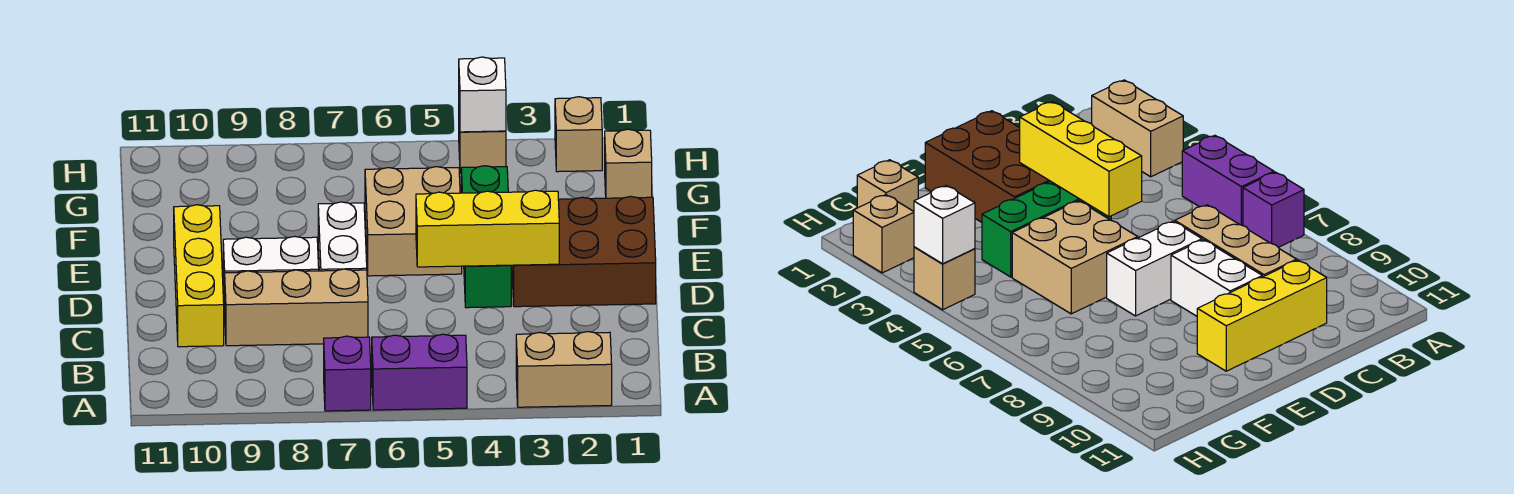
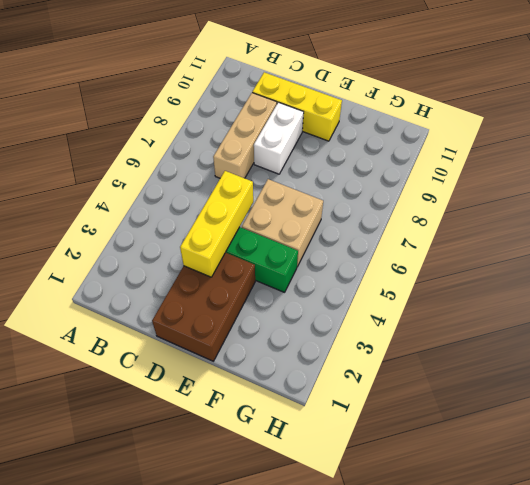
none -> tan brick A2:A3 level 1
none -> purple brick A5:A6 level 1
none -> purple brick A7 level 1

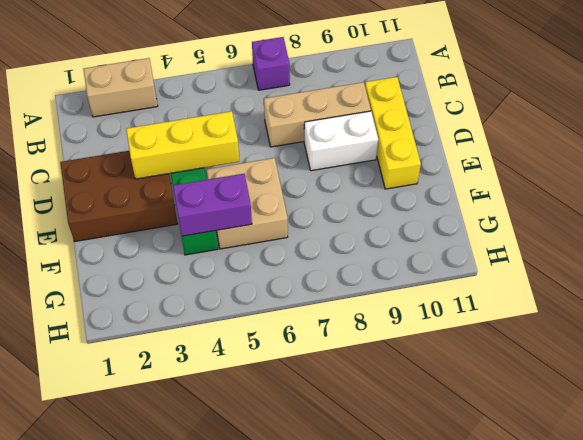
purple brick F4:F5 level 2 -> purple brick A5:A6 level 1
none -> white brick D7:E7 level 1
none -> tan brick G1 level 1
none -> tan brick H2 level 1

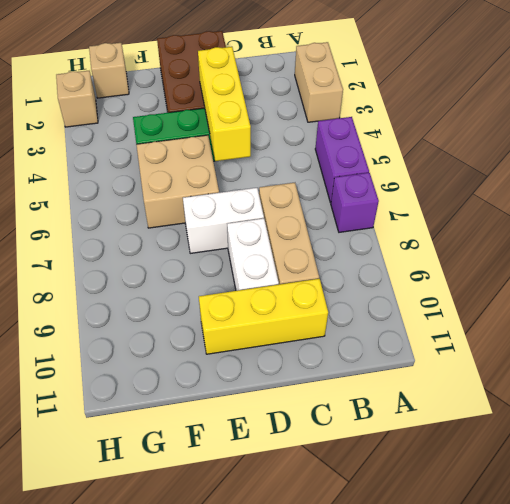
none -> tan brick H4 level 1
none -> white brick H4 level 2

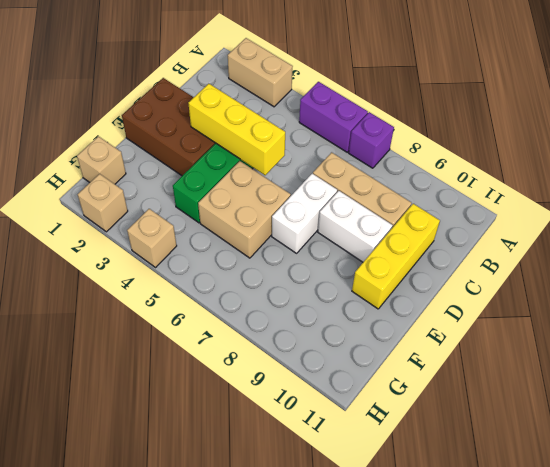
none -> white brick H4 level 2

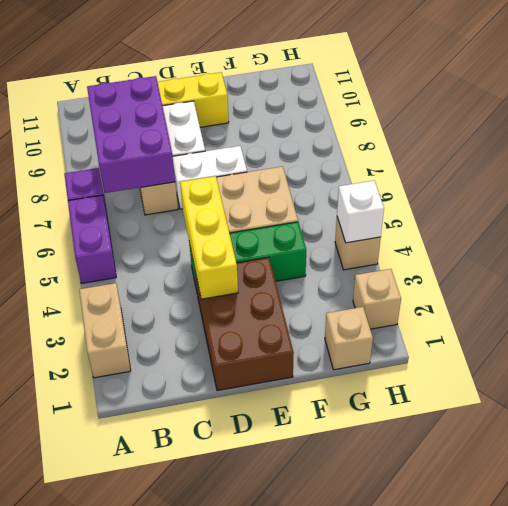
purple brick B7:C9 level 2 -> none

